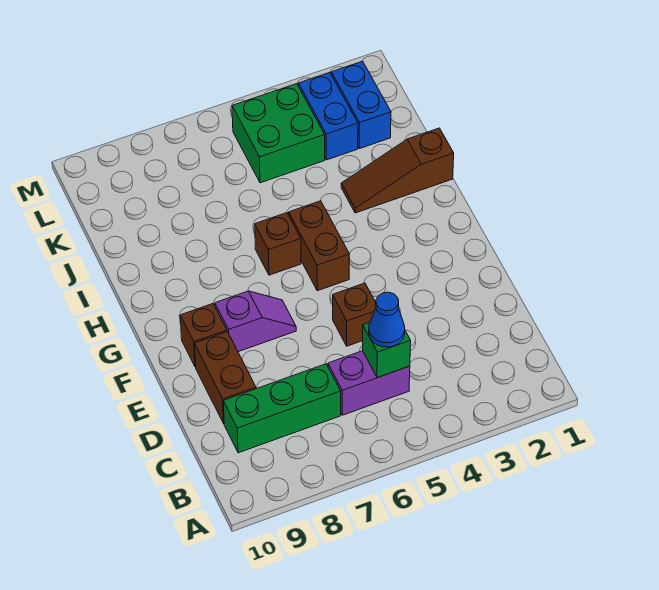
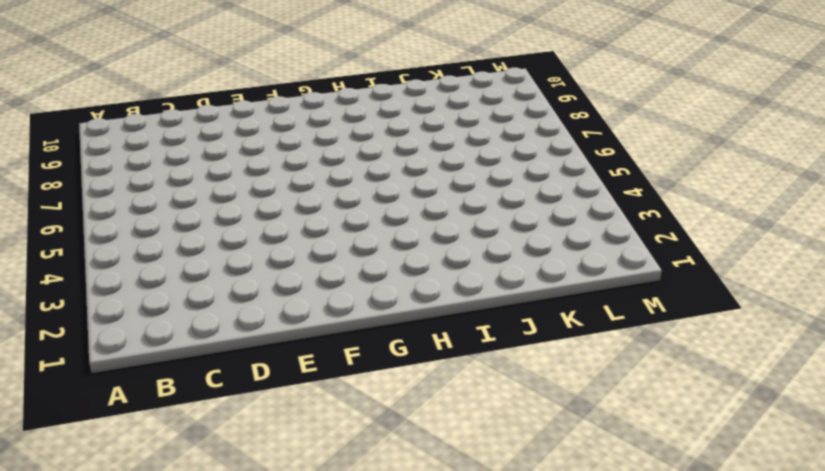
none -> purple brick C5:C6 level 1
none -> green brick C7:C9 level 1
none -> brown brick D9:E9 level 1

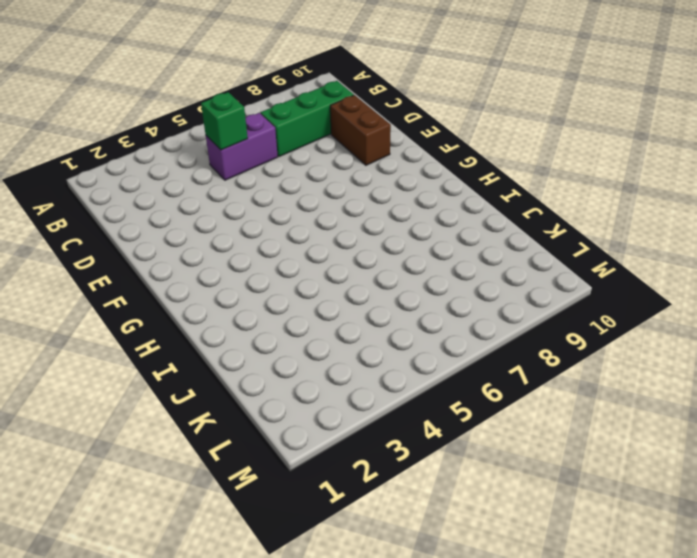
none -> brown brick E5 level 1
none -> purple slope F7:F8 level 1 top 8
none -> brown brick F9 level 1

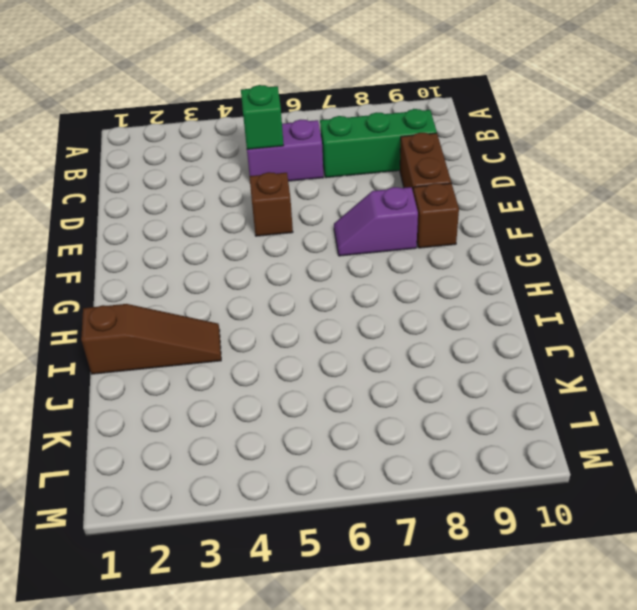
none -> brown brick G5:H5 level 1
none -> brown brick H6 level 1
none -> blue brick K2:L2 level 1

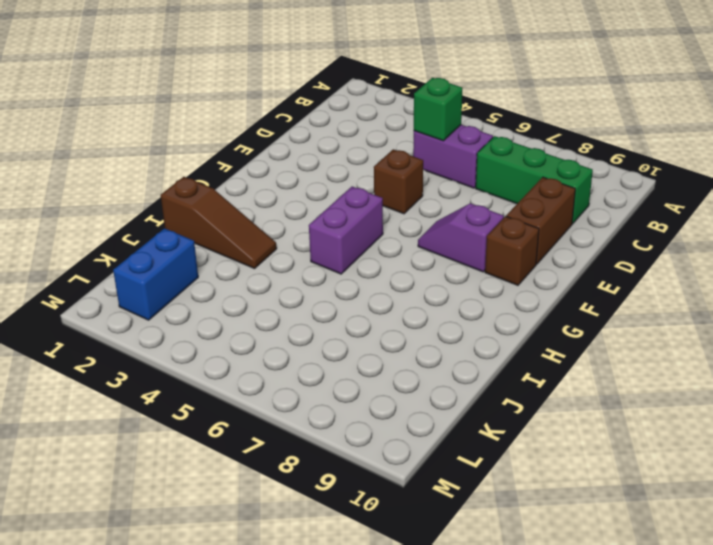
purple brick G5:H5 level 1 -> brown brick G5:H5 level 1
none -> brown brick H6 level 1
none -> blue brick K3:L3 level 1
none -> green brick K4:L5 level 1

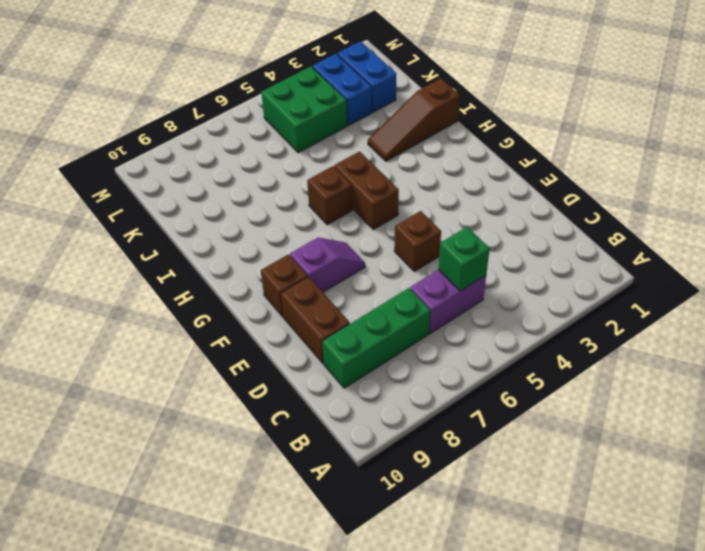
none -> blue cone C5 level 3

